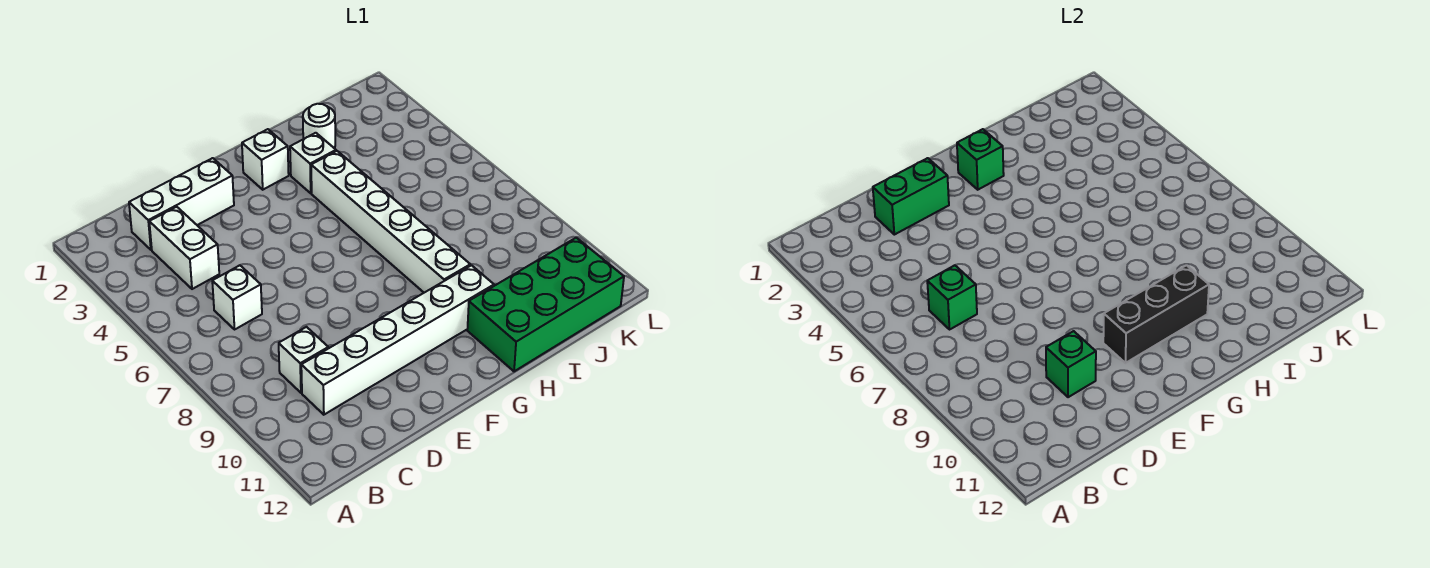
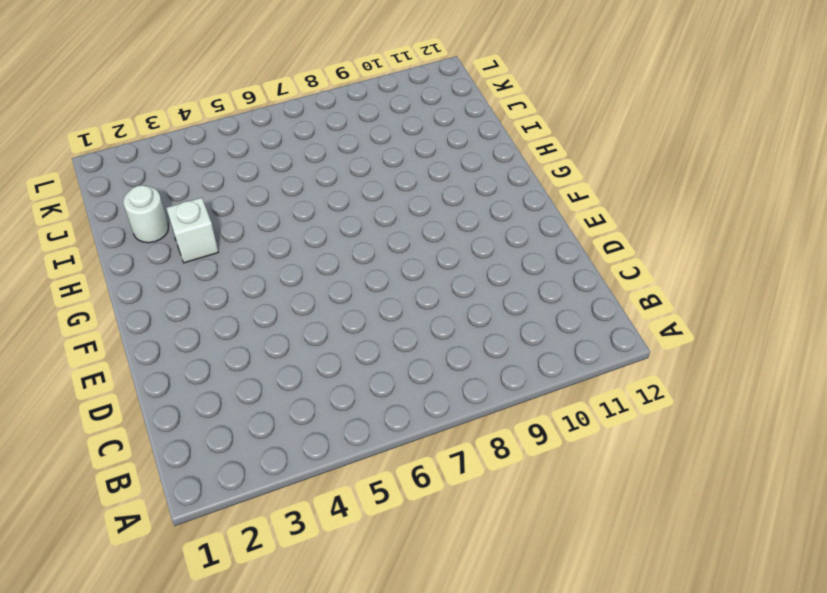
none -> white brick C2:E2 level 1
none -> white brick C3:C4 level 1
none -> white brick C6 level 1

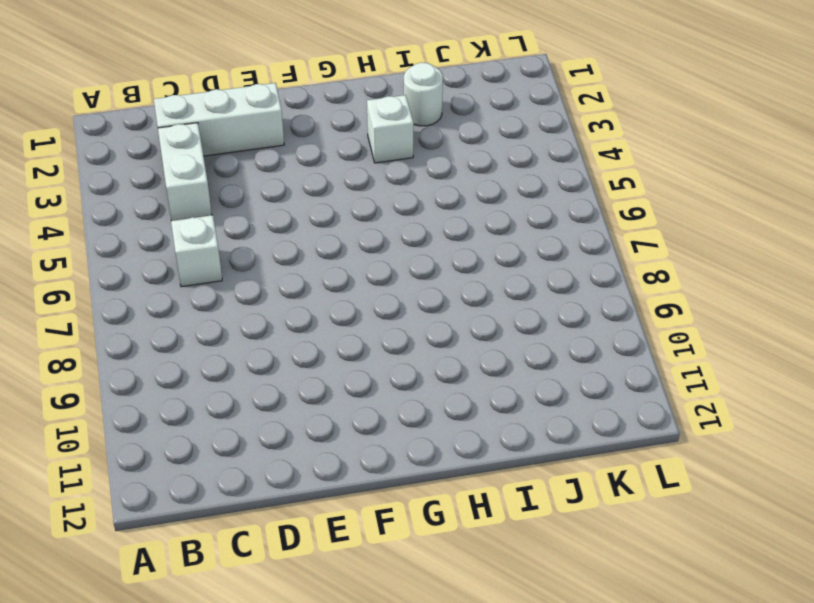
none -> white brick C9 level 1
none -> white brick C10:H10 level 1
none -> white brick G2 level 1

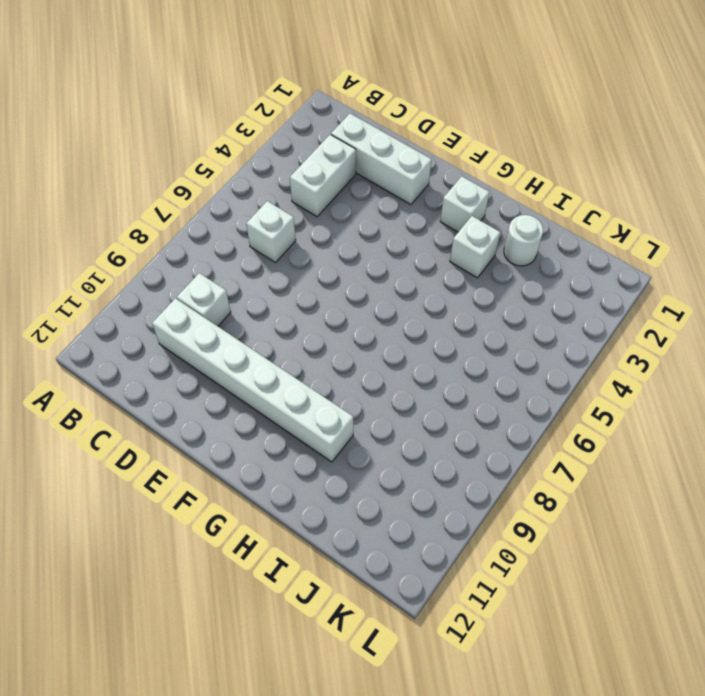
none -> white brick H4:H9 level 1
none -> green brick H11:K12 level 1
none -> green brick C6 level 2

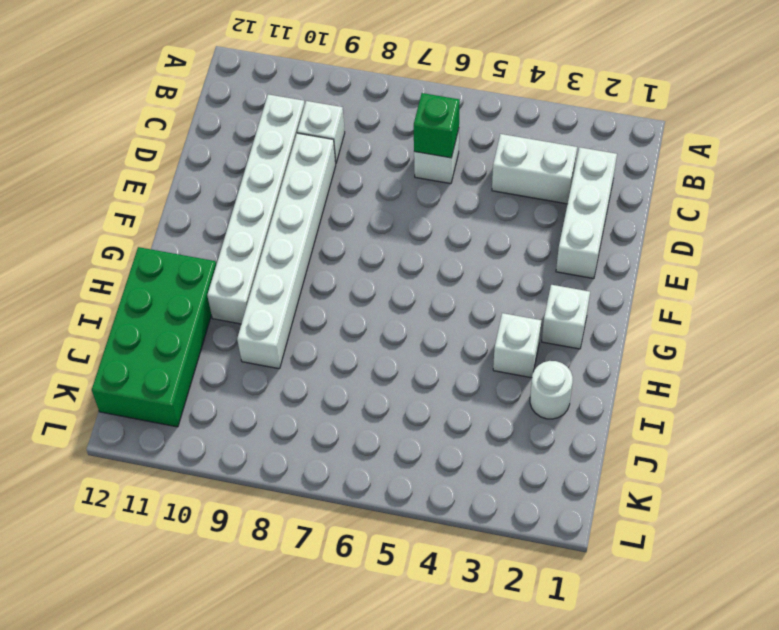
white brick D9:I9 level 1 -> white brick H4:H9 level 1
none -> green brick D2:E2 level 2
none -> green brick D10 level 2
none -> black brick F10:H10 level 2

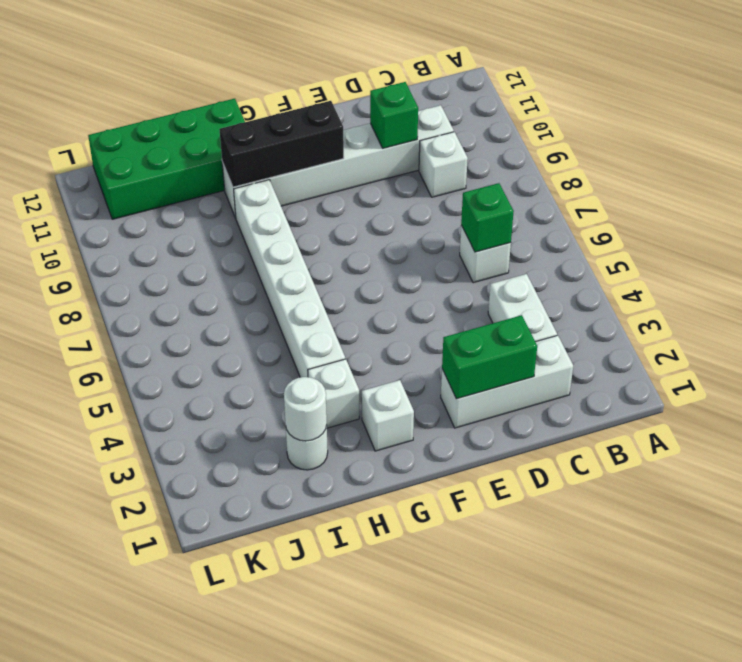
white round brick I2 level 2 -> none
none -> green brick G2 level 2

